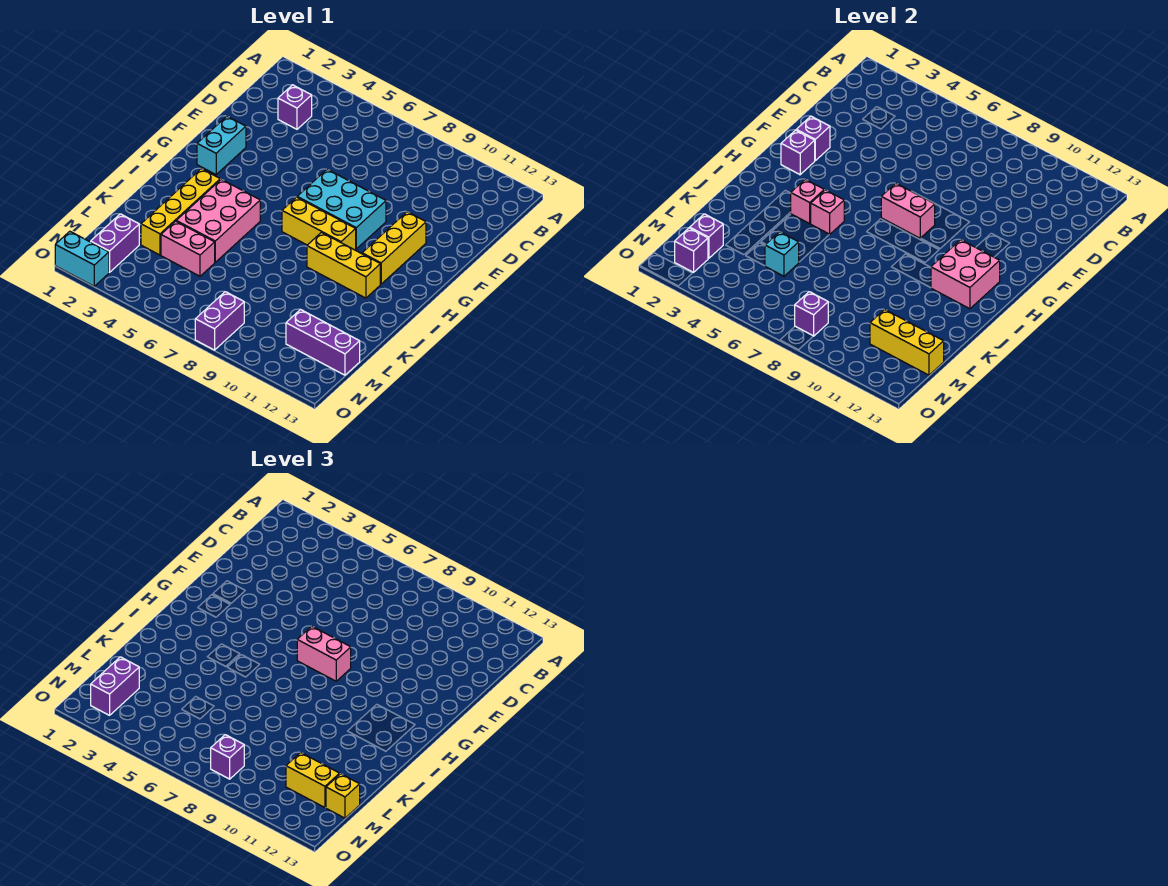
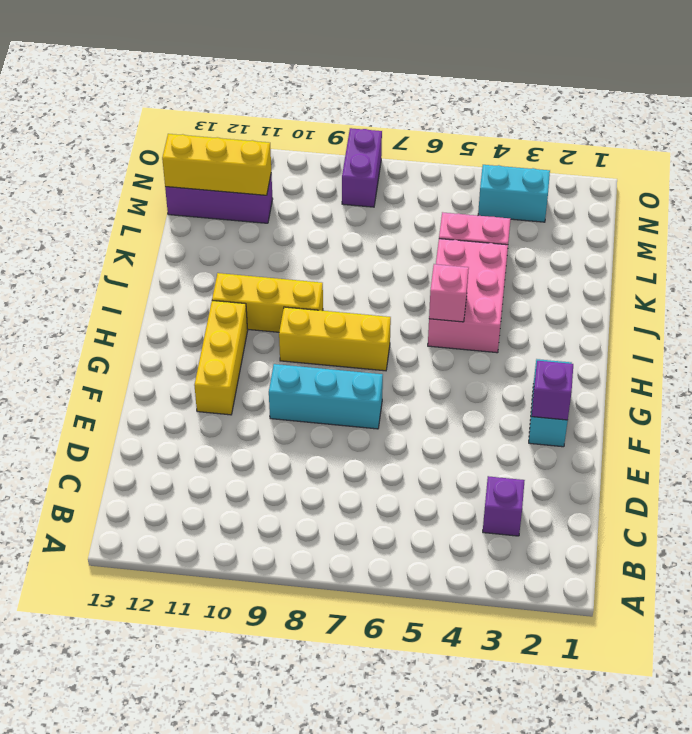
cyan brick F7:F9 level 1 -> cyan brick F7:G9 level 1
cyan brick N3:N4 level 1 -> cyan brick O1:O2 level 1
none -> yellow brick I3:L3 level 1
none -> purple brick M2:N2 level 1
none -> purple brick G2 level 2

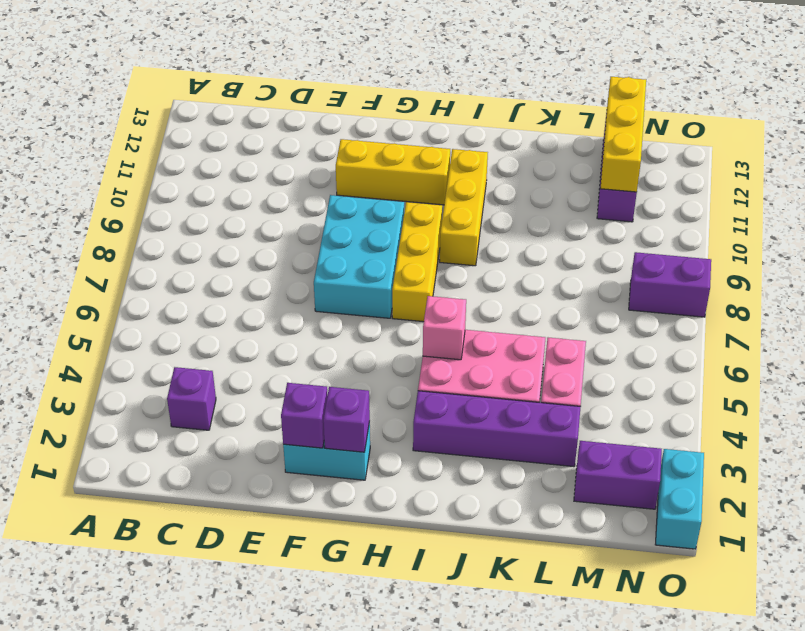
purple brick I3:L3 level 1 -> yellow brick I3:L3 level 1
none -> pink brick G7:G8 level 2
none -> pink brick H11:I12 level 2
none -> pink brick I4 level 2

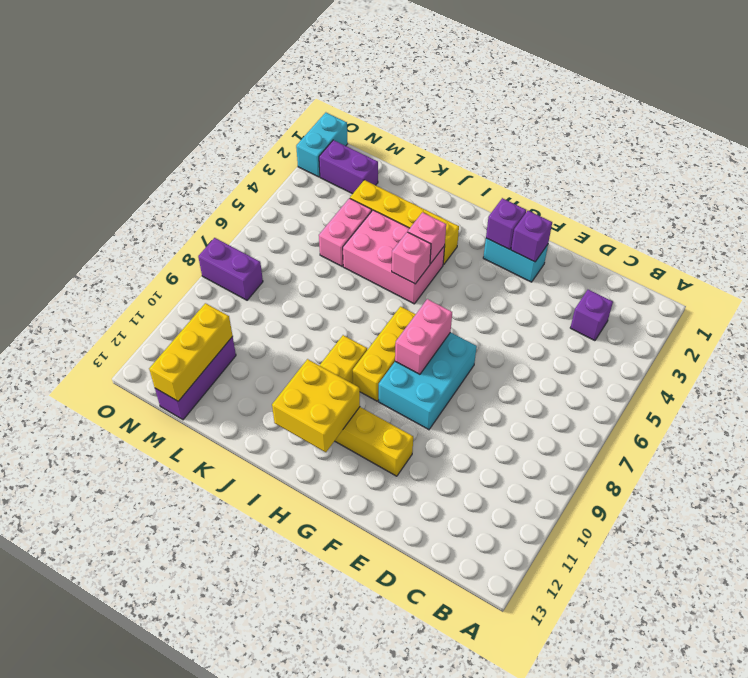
yellow brick H11:I12 level 2 -> pink brick H11:I12 level 2
none -> cyan brick L5 level 2
none -> purple brick M2 level 2
none -> purple brick N2 level 2

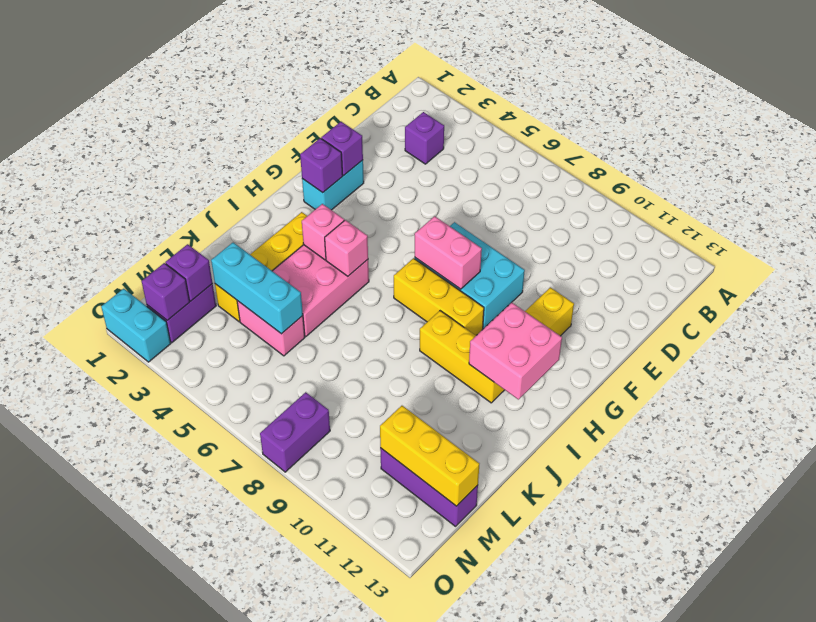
cyan brick L3:L5 level 2 -> cyan brick L5 level 2
none -> purple brick N8 level 2
none -> pink brick G7:G8 level 3
none -> purple brick M2:N2 level 3

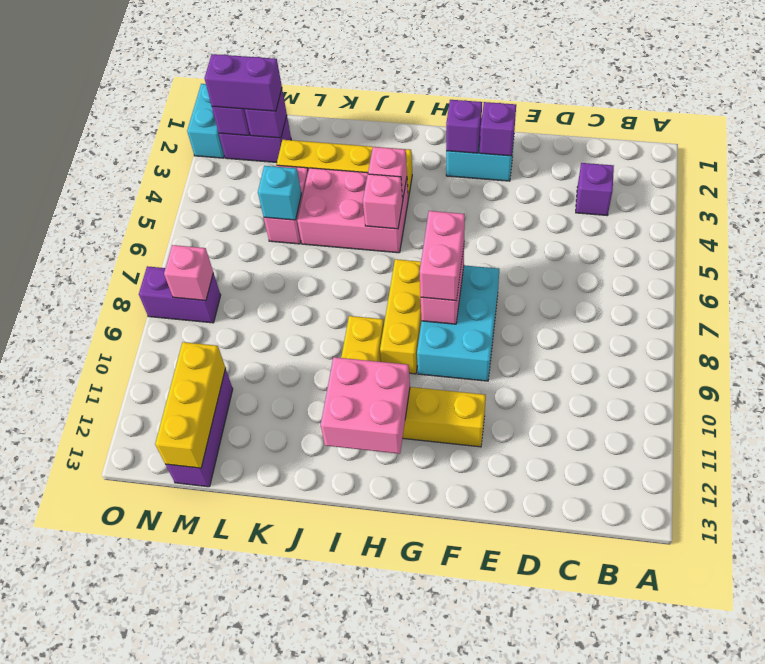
pink brick N8 level 2 -> purple brick N8 level 2
none -> yellow brick M11:M12 level 3
none -> yellow brick M13 level 3
none -> purple brick N8 level 3

